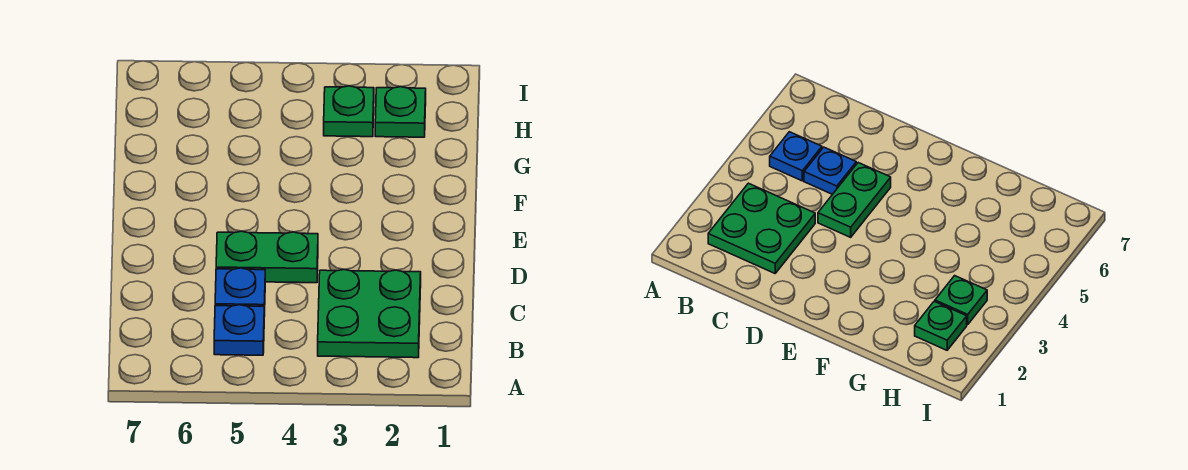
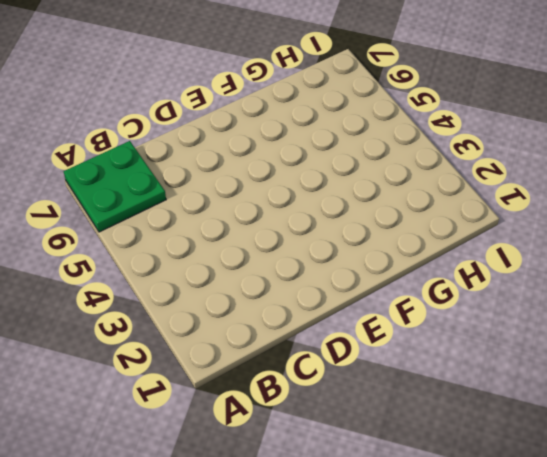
green plate A6:B7 level 1 -> green plate B2:C3 level 1
none -> blue plate B5 level 1
none -> blue plate C5 level 1

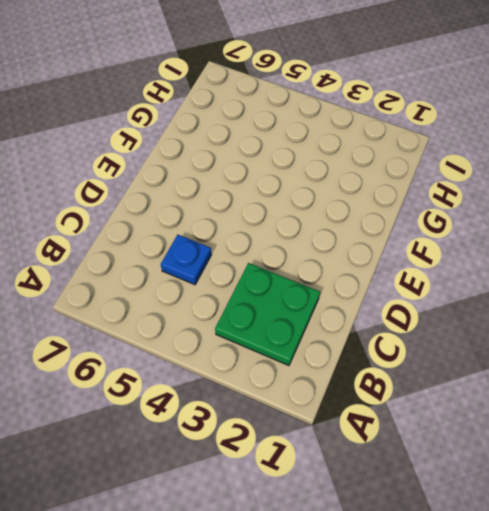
none -> blue plate B5 level 1
none -> green plate D4:D5 level 1

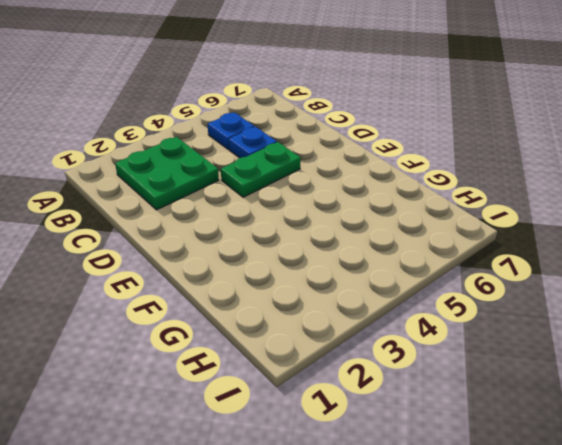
none -> green plate H2 level 1
none -> green plate H3 level 1

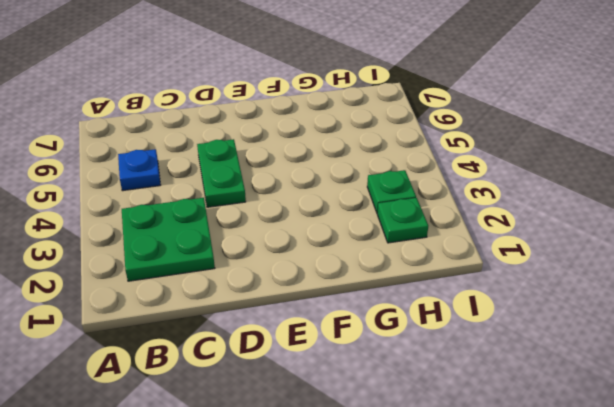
none -> blue plate C5 level 1

